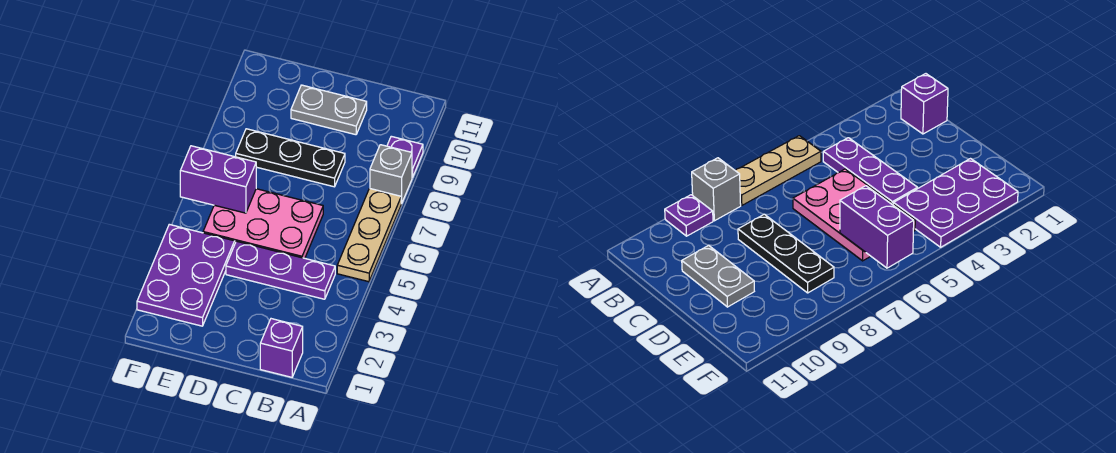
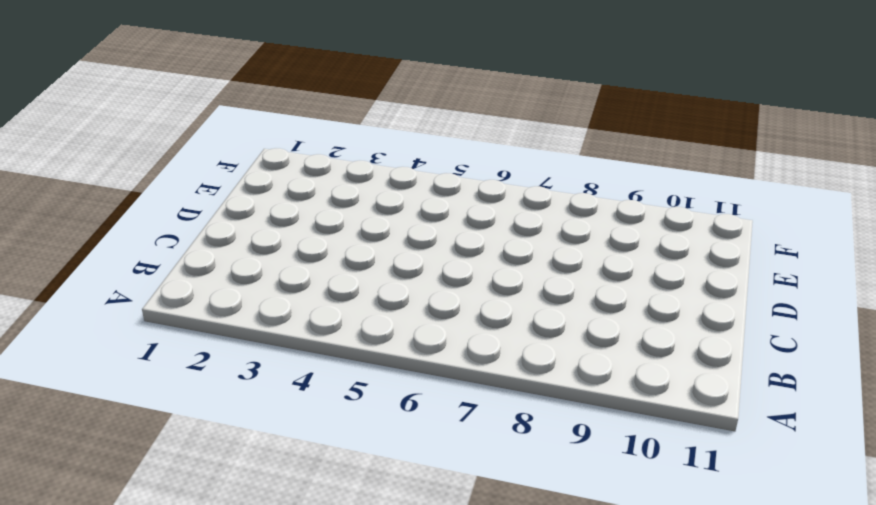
none -> tan plate A5:A7 level 1
none -> grey brick A8 level 1

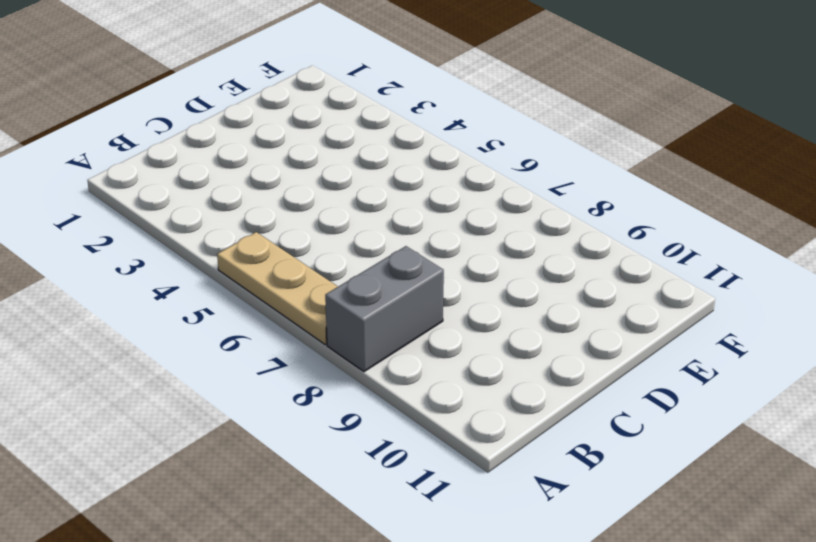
grey brick A8:B8 level 1 -> grey brick A8 level 1
none -> purple plate A9 level 1
none -> purple brick B1 level 1

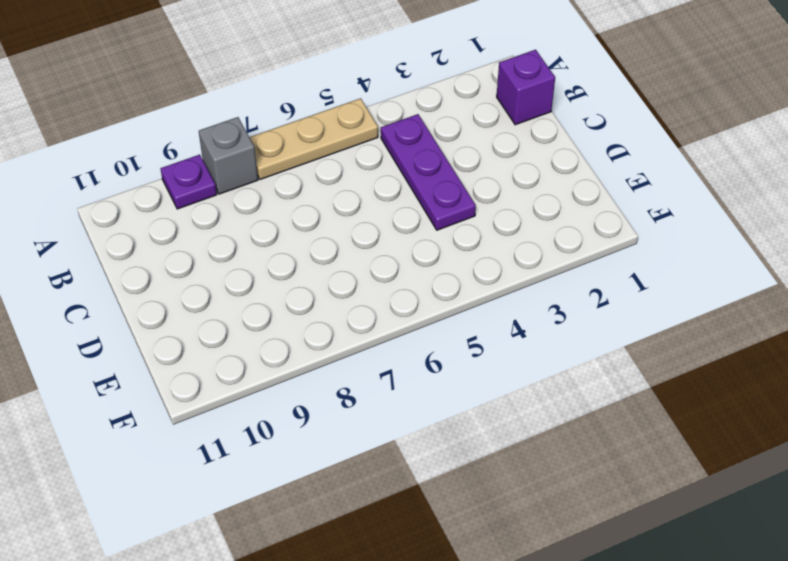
none -> pink plate C5:E6 level 1
none -> black plate C8:E8 level 1

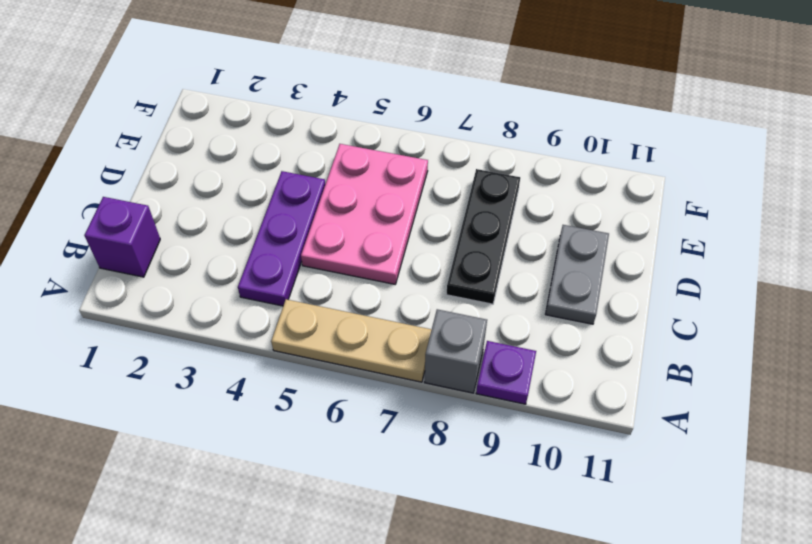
none -> purple plate E2:F4 level 1
none -> purple brick E6:F6 level 2

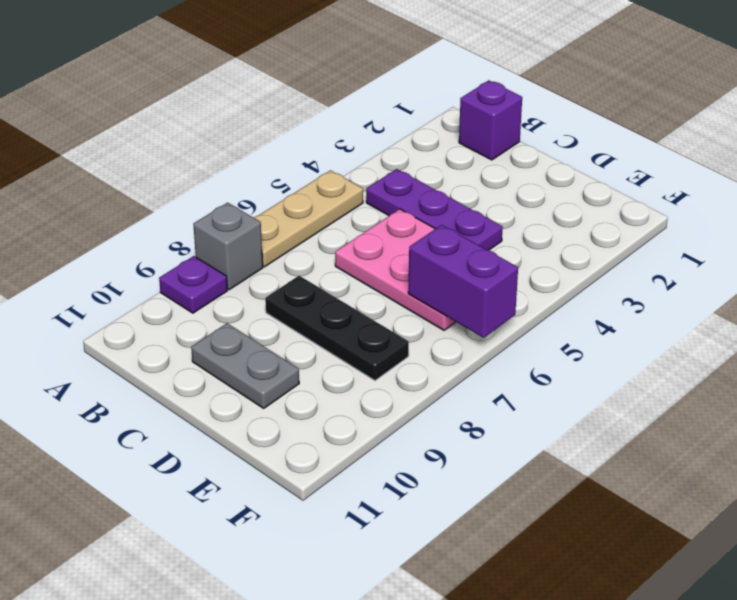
none -> purple plate E2:F4 level 1

